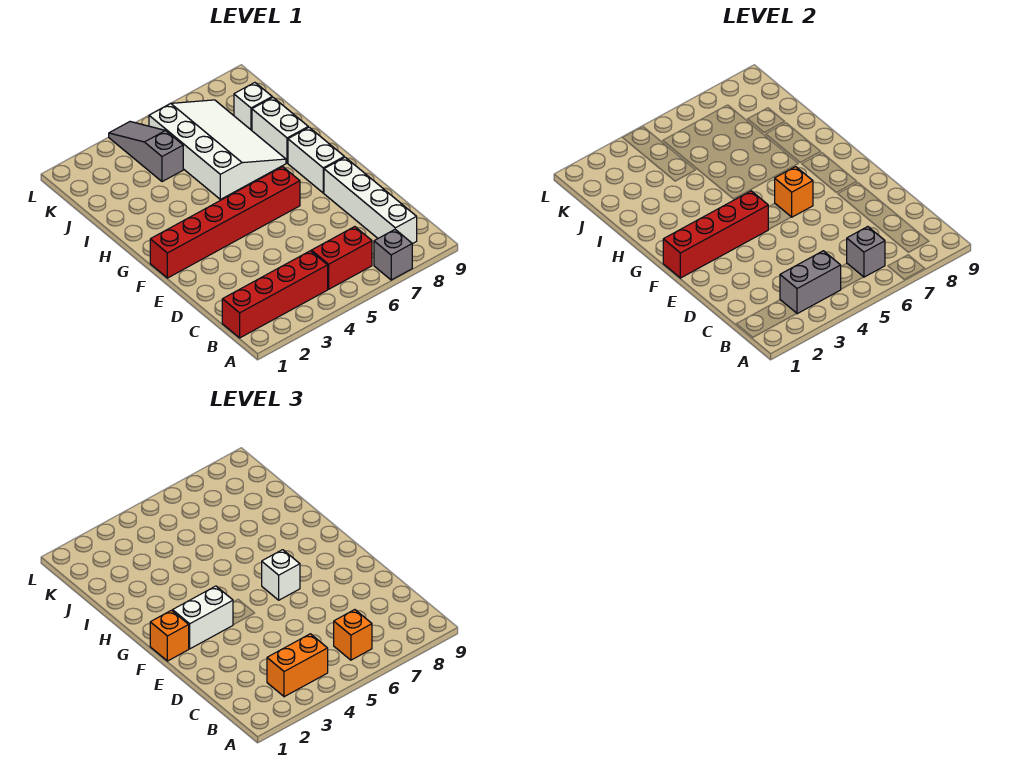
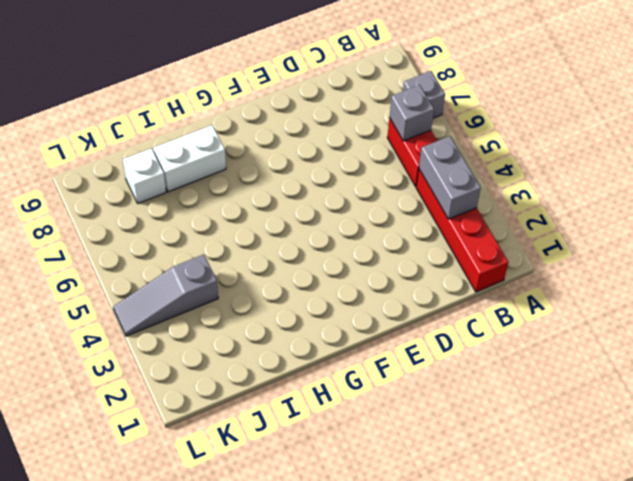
none -> white brick B8:E8 level 1
none -> red brick F1:F6 level 1
none -> white brick F8:G8 level 1

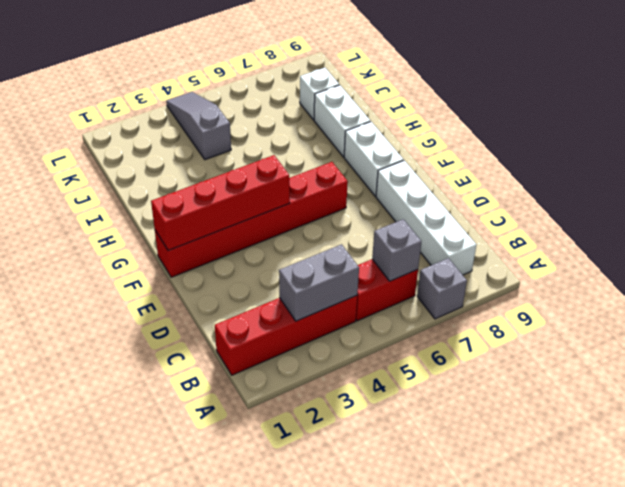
none -> white slope H5:K7 level 1 top 5
none -> orange brick F6 level 2
none -> orange brick B3:B4 level 3

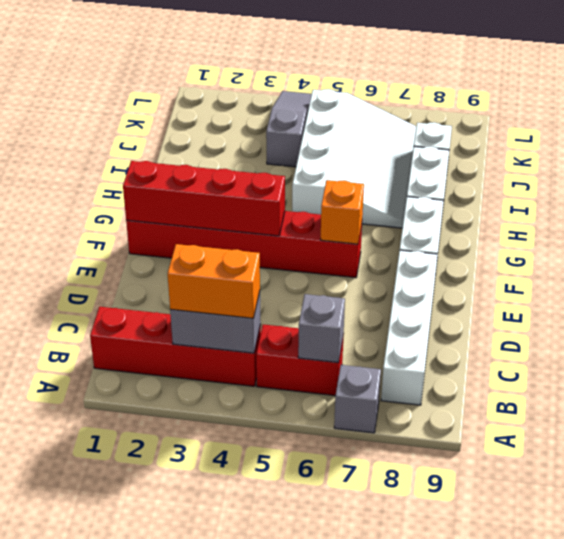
none -> orange brick B6 level 3
none -> orange brick F1 level 3
none -> white brick F2:F3 level 3

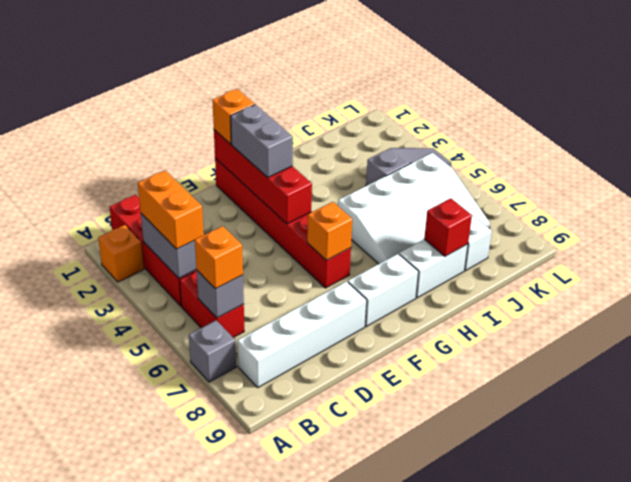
orange brick A2 level 1 -> none
grey brick F2:F3 level 3 -> white brick F2:F3 level 3
red brick I8 level 2 -> none
none -> white brick F6 level 3

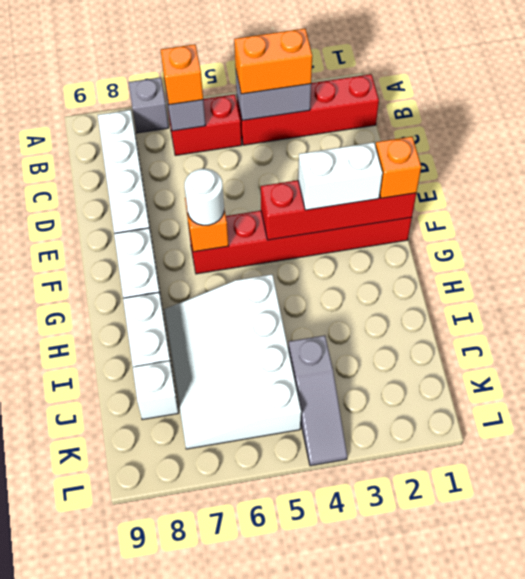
white round brick F6 level 3 -> white brick F6 level 3

